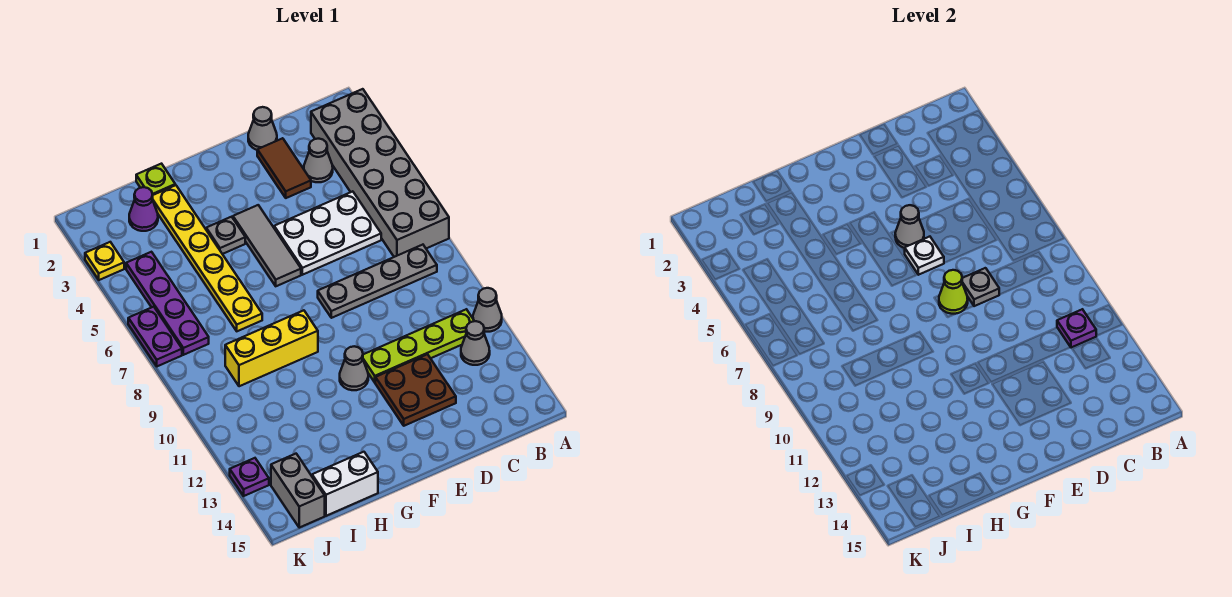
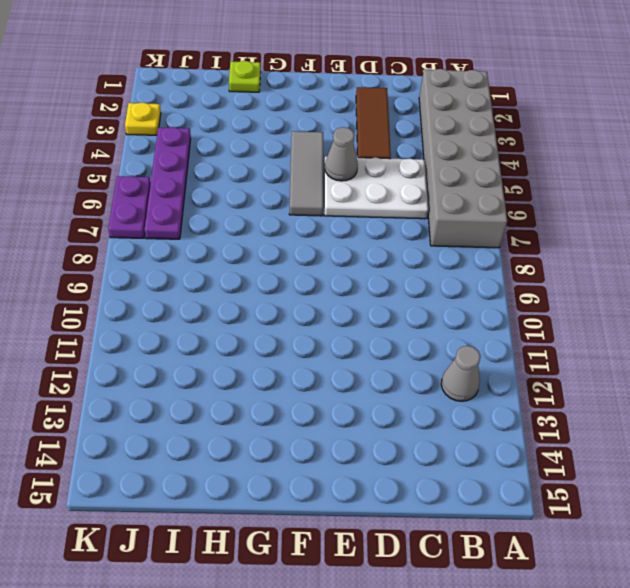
brown tile D2:D4 level 1 -> brown tile D2:D3 level 1
none -> grey cone A11 level 1
none -> grey plate B8:E8 level 1
none -> lime plate B11:E11 level 1

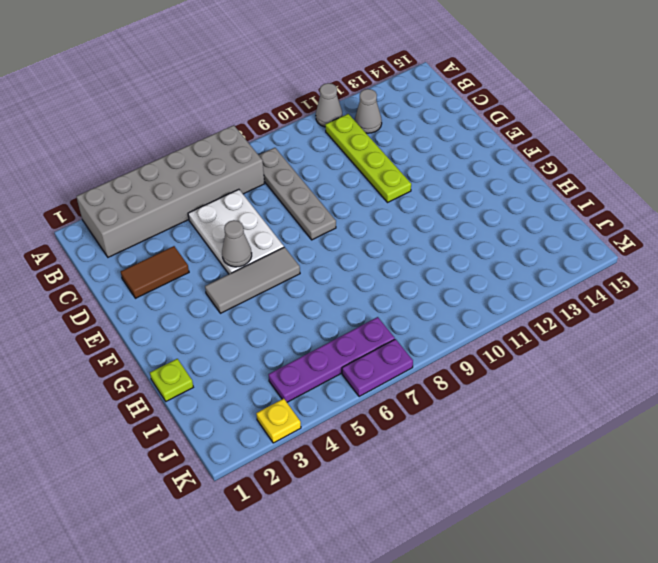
none -> grey cone C3 level 1
none -> grey cone D1 level 1
none -> brown plate D12:E13 level 1

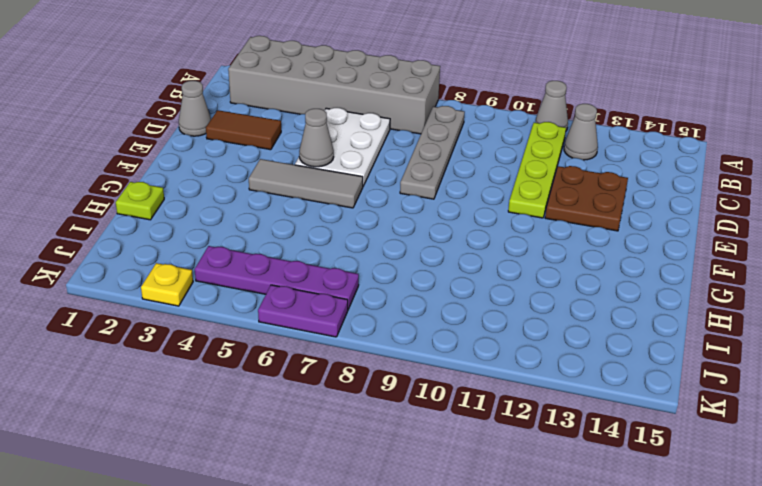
none -> grey cone C3 level 1
none -> grey cone F11 level 1
none -> grey plate G4 level 1

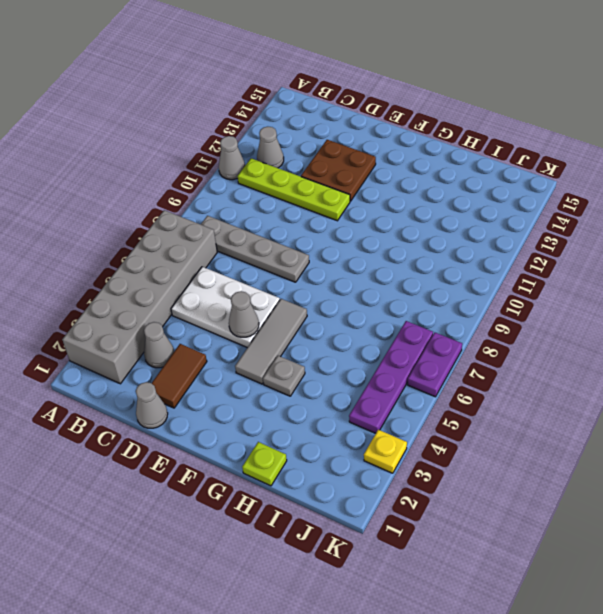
none -> grey cone F11 level 1
none -> yellow brick G9:I9 level 1
none -> yellow plate H2:H7 level 1

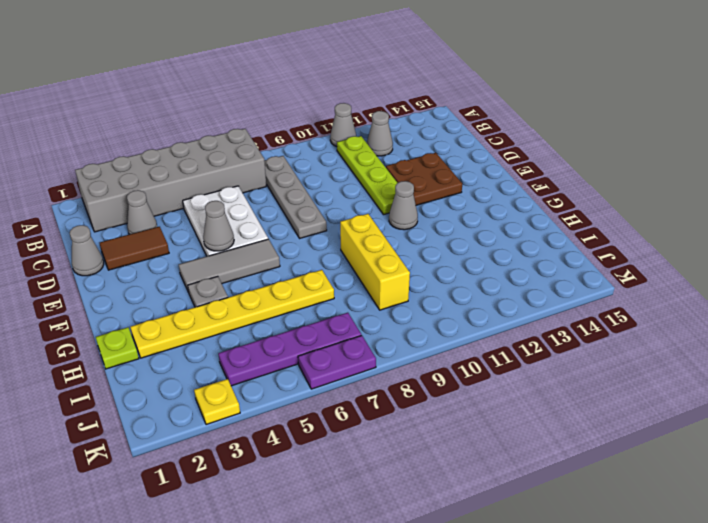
none -> white brick H15:I15 level 1
none -> purple cone I2 level 1
none -> grey brick J14:J15 level 1

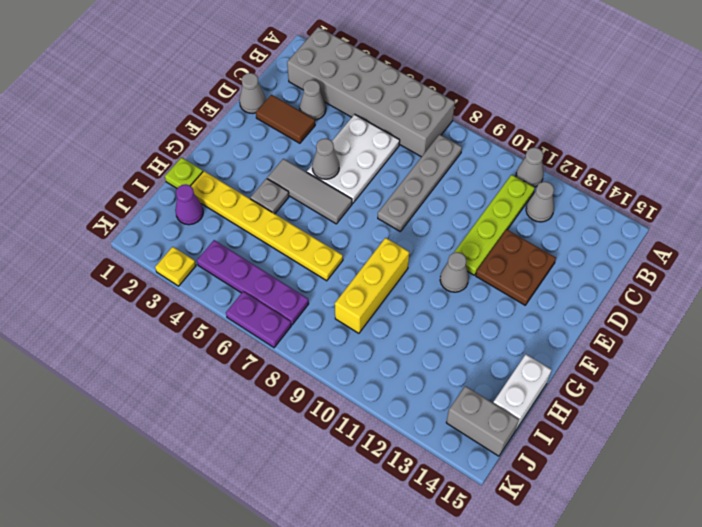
none -> purple plate K13 level 1
none -> purple plate B11 level 2
none -> grey plate D8 level 2

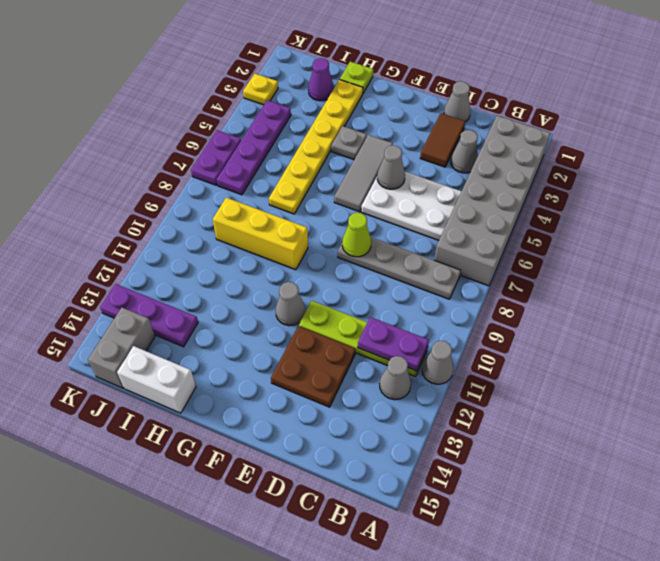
purple plate B11:C11 level 2 -> purple plate B11 level 2
purple plate I13:K13 level 1 -> purple plate K13 level 1
none -> grey plate D8 level 2
none -> white plate E6 level 2

